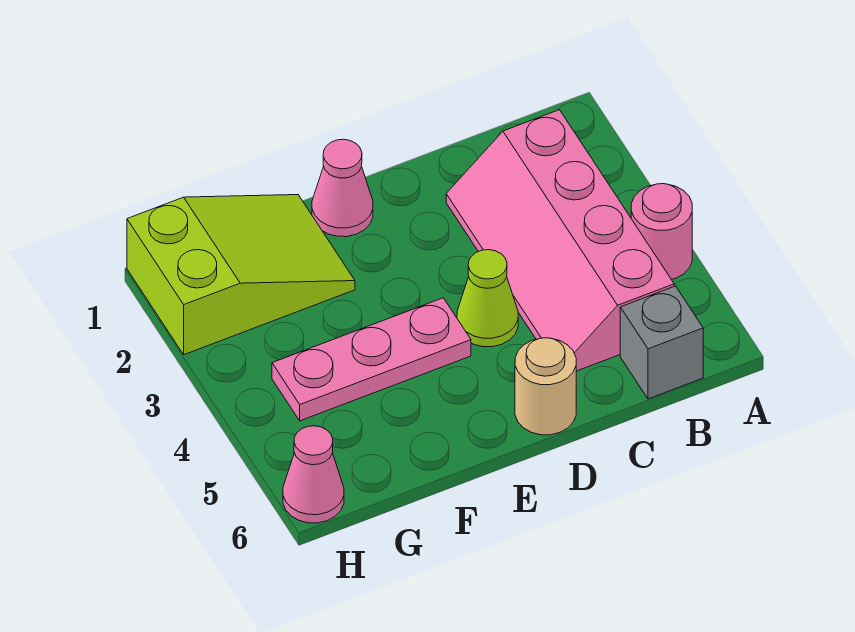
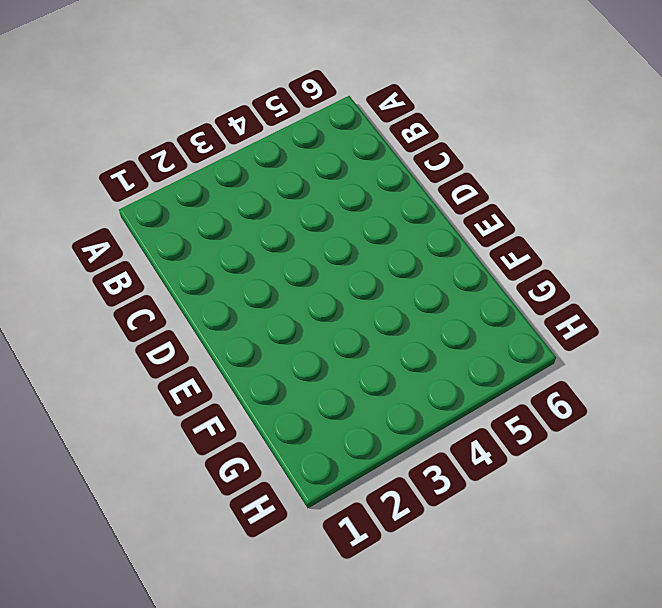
none -> pink round brick A4 level 1
none -> pink slope B2:C5 level 1 top B

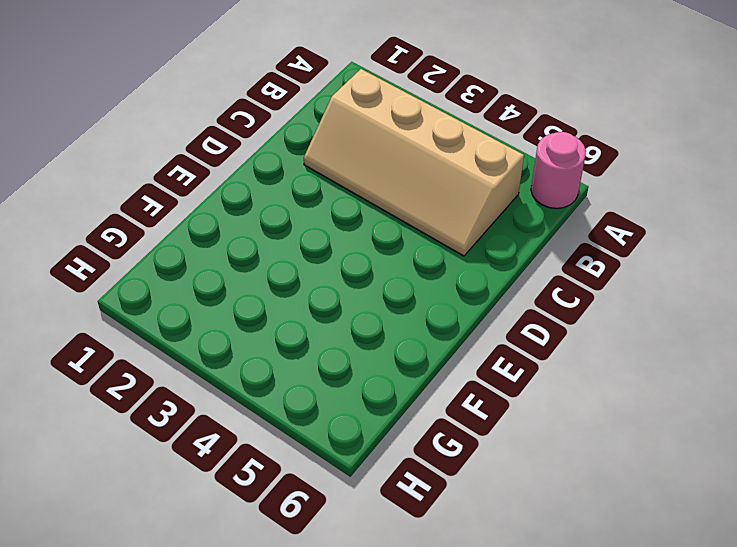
pink round brick A6 level 1 -> pink round brick A4 level 1
tan slope B2:C5 level 1 top B -> pink slope B2:C5 level 1 top B
none -> grey brick B6 level 1
none -> lime cone D4 level 1

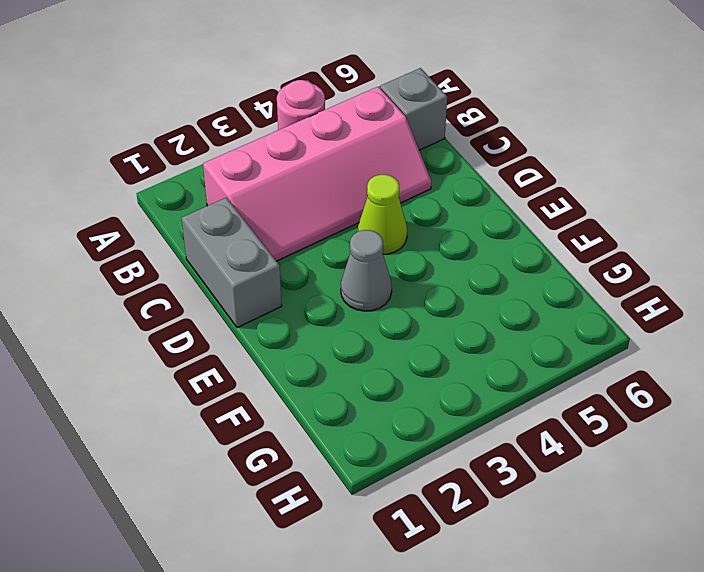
grey brick C1:D1 level 1 -> none
grey cone E3 level 1 -> none
none -> tan round brick D6 level 1
none -> pink cone E1 level 1

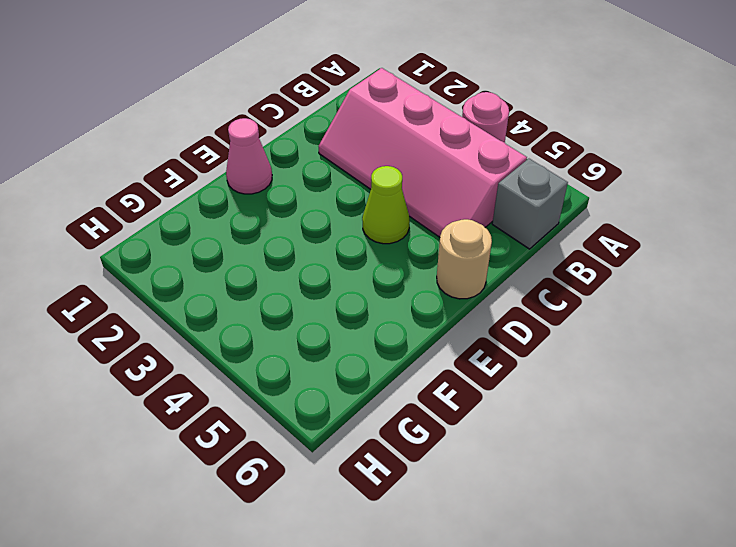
none -> pink plate E4:G4 level 1
none -> lime slope F1:H2 level 1 top H

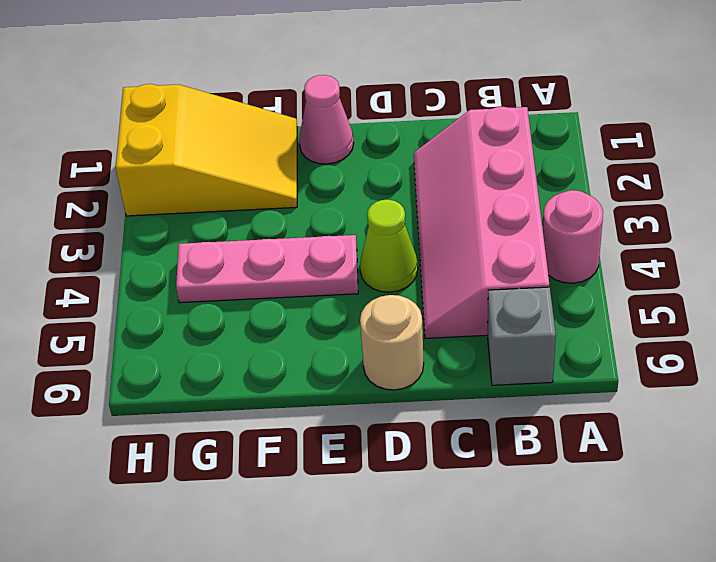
yellow slope F1:H2 level 1 top H -> lime slope F1:H2 level 1 top H
none -> pink cone H6 level 1

